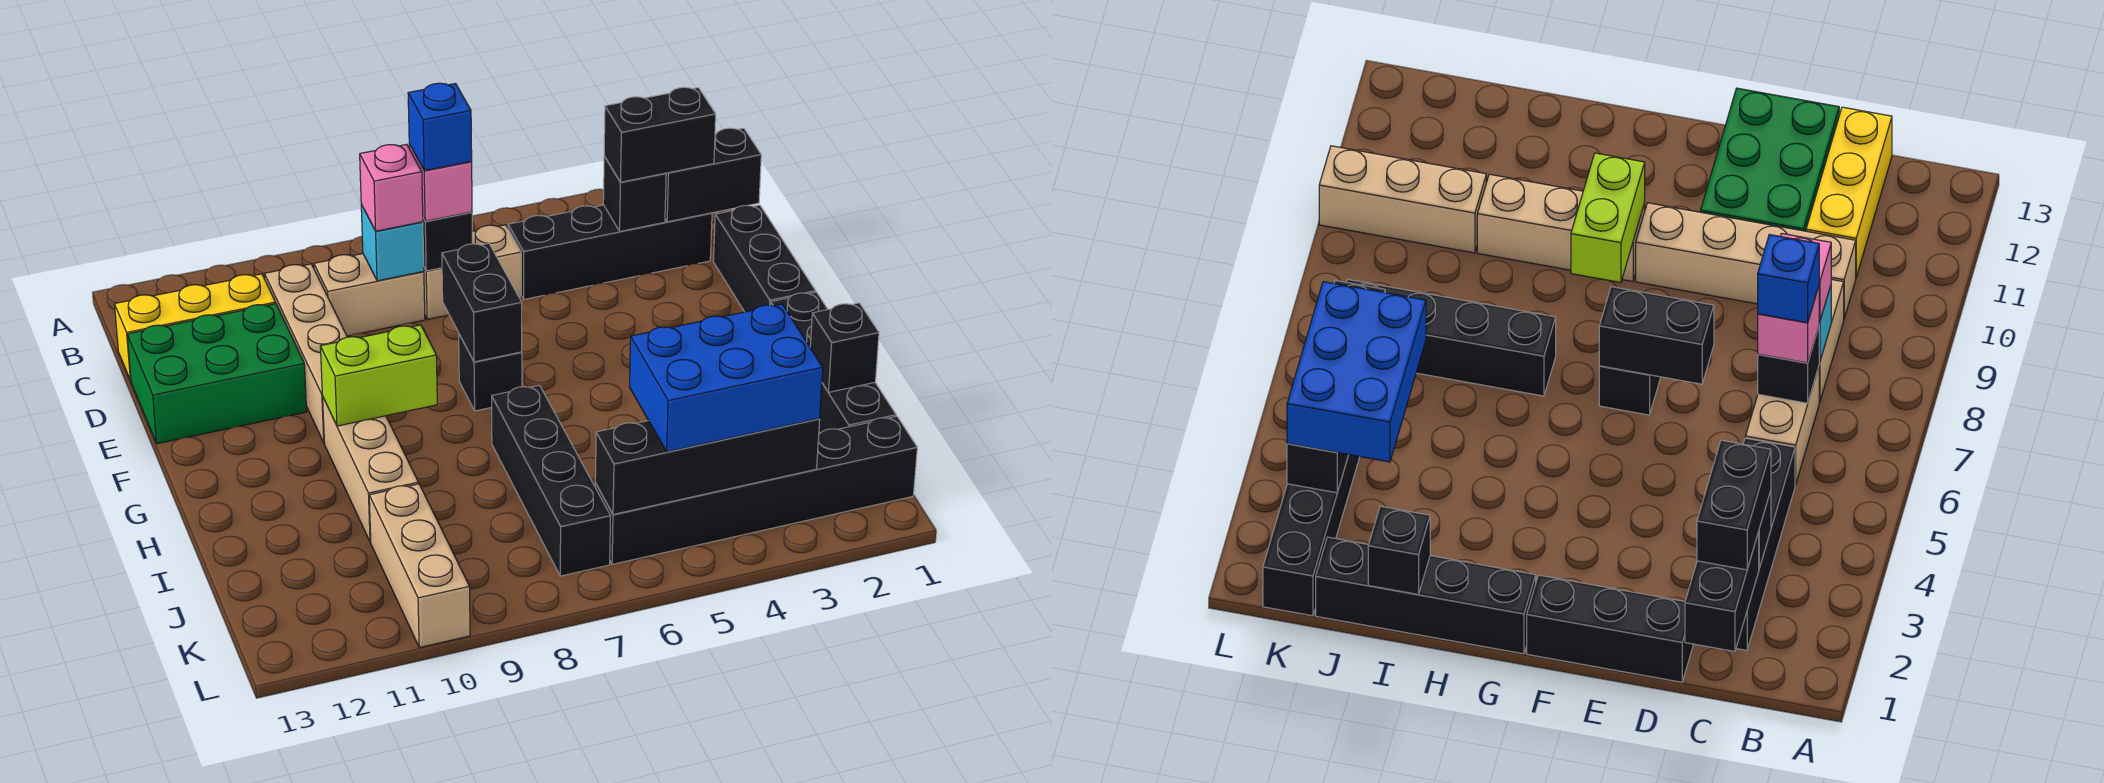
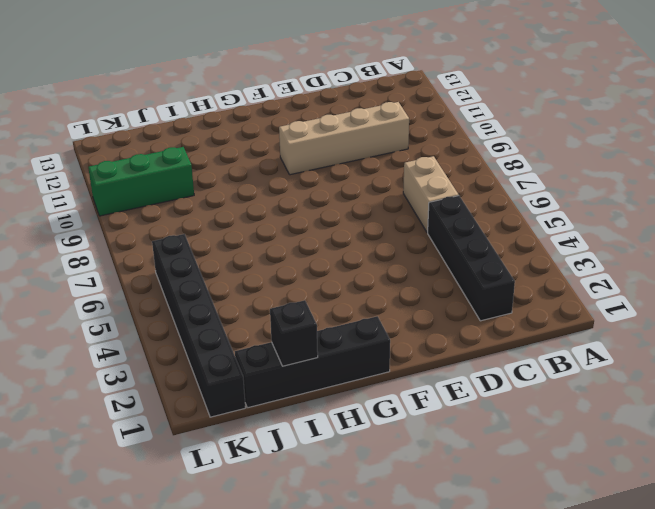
green brick J10:L10 level 1 -> tan brick J10:L10 level 1
none -> tan brick C8:C9 level 1
none -> yellow brick C11:C13 level 1
none -> black brick D1:F1 level 1

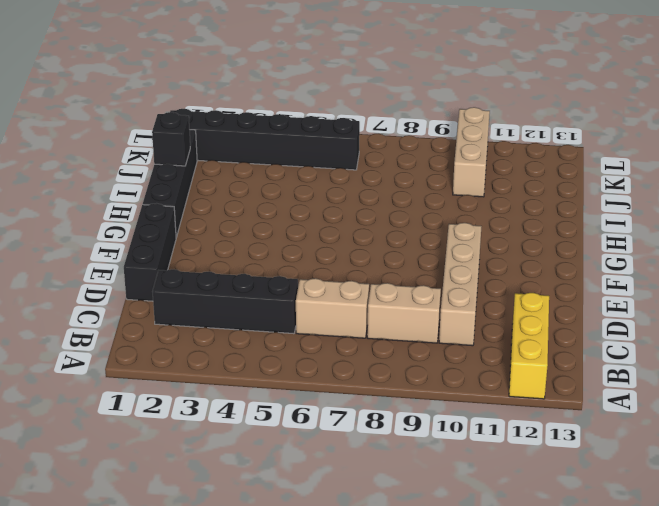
yellow brick A12:C12 level 1 -> yellow brick C11:C13 level 1
none -> green brick D11:E13 level 1
none -> black brick F7 level 1
none -> tan brick G10:I10 level 1

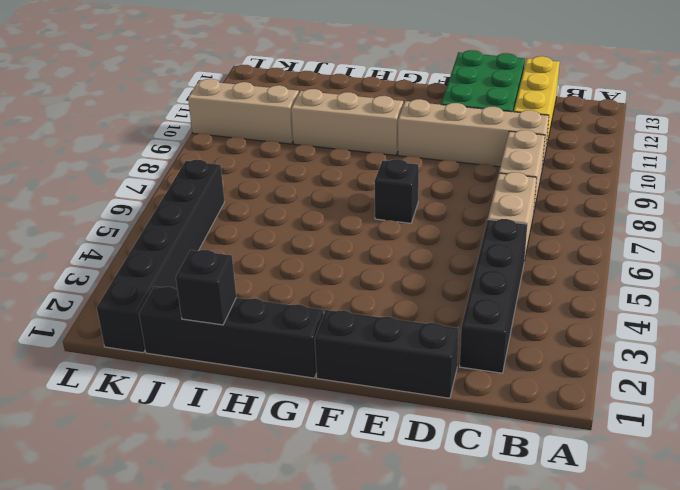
none -> black brick H7:K7 level 1
none -> black brick C1:C2 level 2
none -> black brick C3 level 2

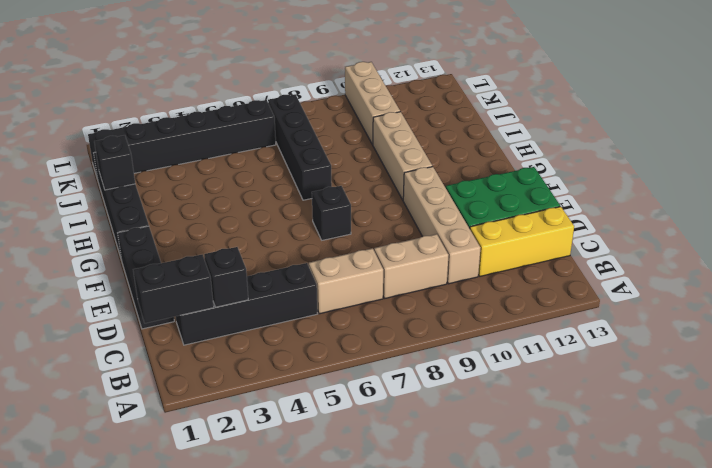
none -> black brick C7 level 2
none -> cyan brick C8 level 2
none -> black brick E7:F7 level 2

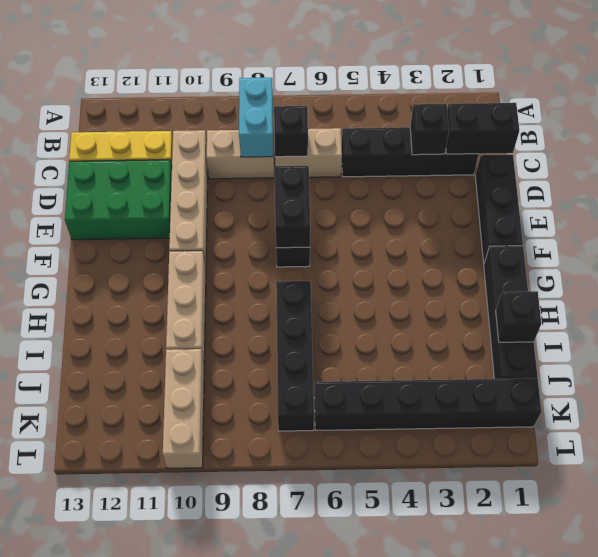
cyan brick B8:C8 level 2 -> cyan brick C8 level 2
none -> lime brick G9:G10 level 2
none -> black brick K3:K6 level 2
none -> black brick C2:C3 level 3

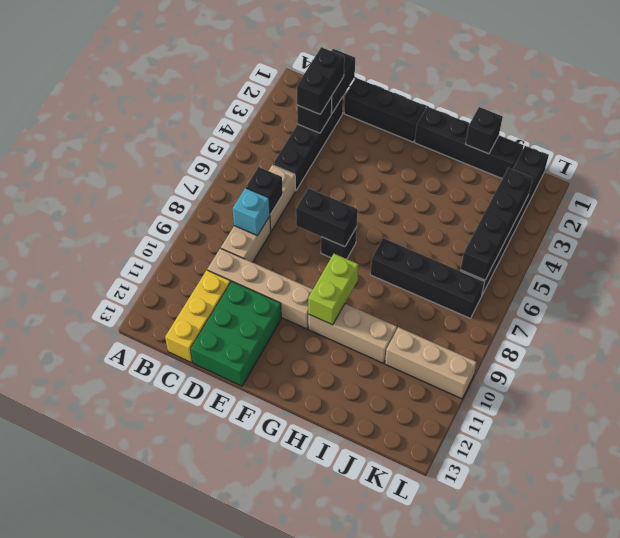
none -> pink brick C7 level 3
none -> pink brick C8 level 3
none -> blue brick J3:K5 level 3

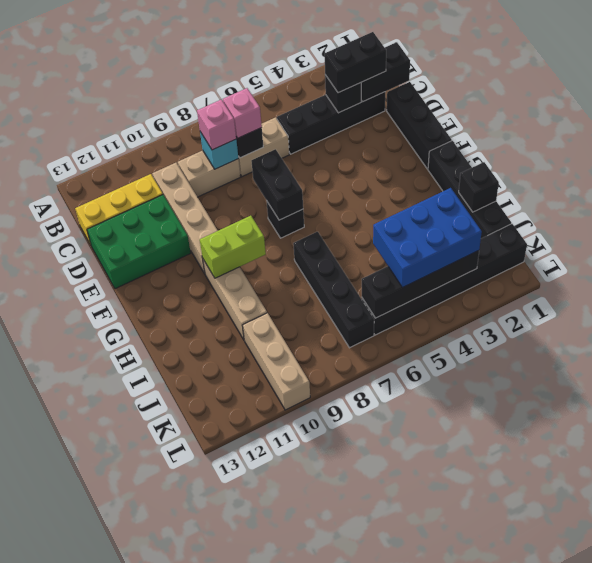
none -> blue brick C7 level 4

